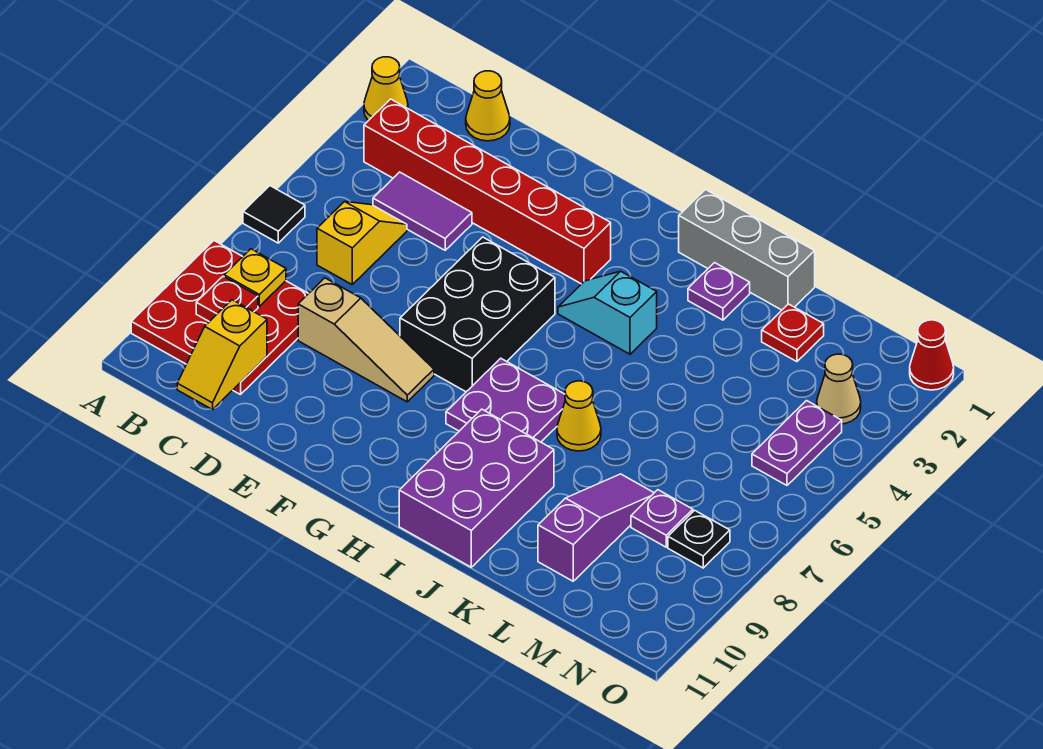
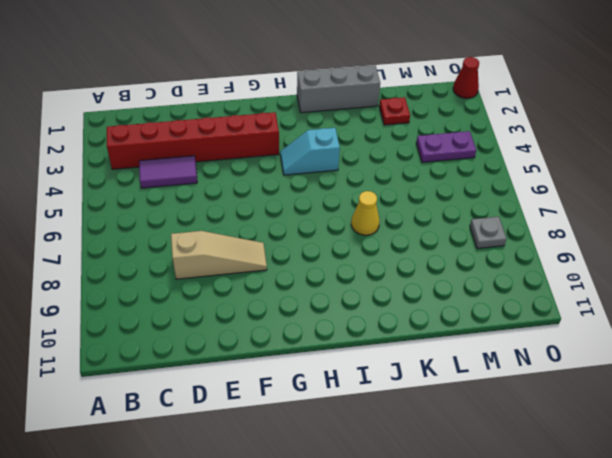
purple plate M4:N4 level 1 -> purple plate N4:N5 level 1
grey plate N8 level 1 -> black plate N8 level 1
none -> yellow cone A2 level 1
none -> black tile A6 level 1
none -> red plate A8:C10 level 1

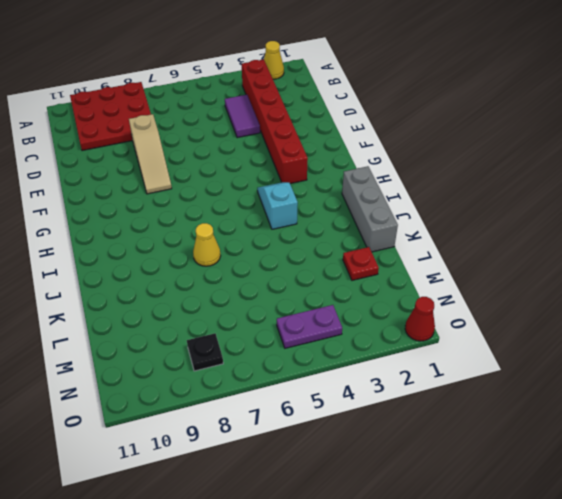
none -> black tile A6 level 1
none -> yellow cone C1 level 1
none -> yellow slope C5:C6 level 1 top 6

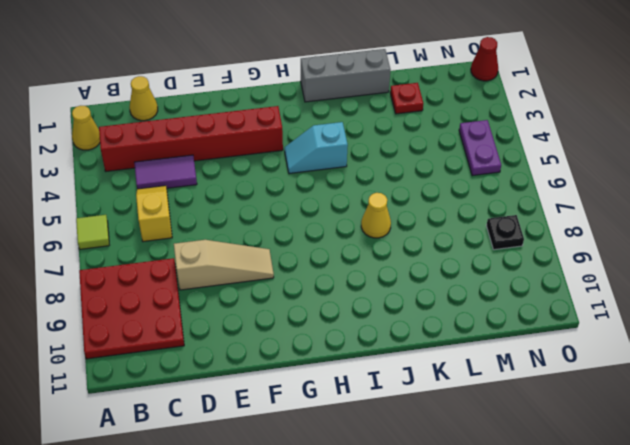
lime tile A6 level 1 -> black tile A6 level 1
none -> black brick F5:G7 level 1
none -> purple plate H7:I8 level 1
none -> purple brick I9:J11 level 1

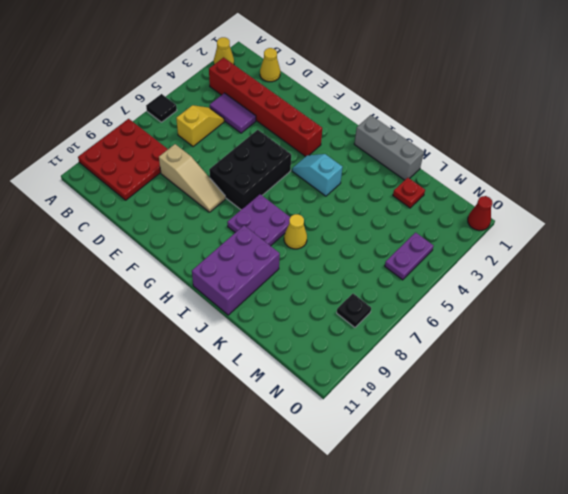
none -> purple plate J2 level 1
none -> purple slope L8:L10 level 1 top 10
none -> purple plate M8 level 1

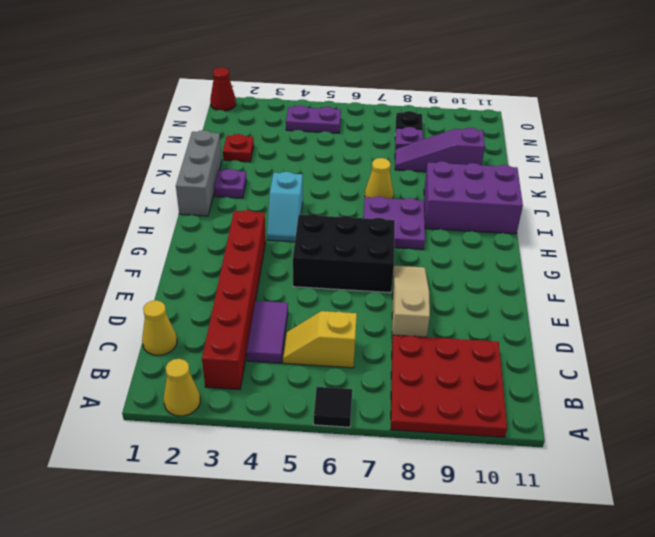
none -> tan cone N3 level 1
none -> yellow plate B8 level 2
none -> red plate B9 level 2

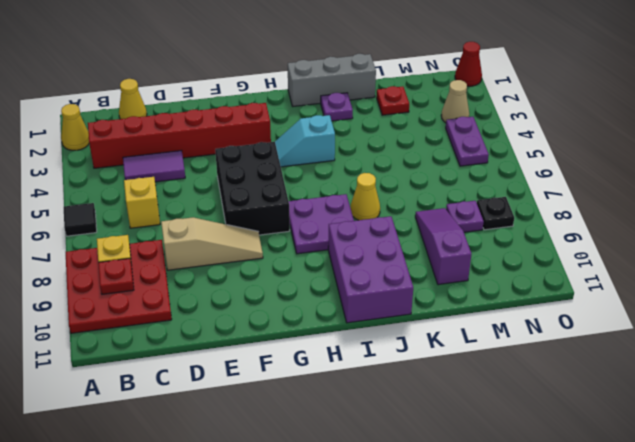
none -> yellow slope C10:C11 level 2 top 10

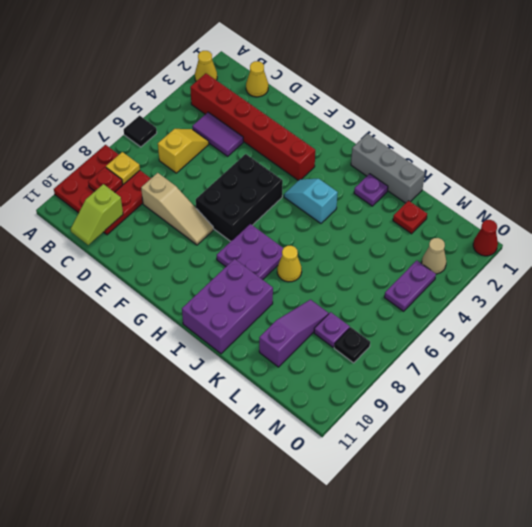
lime slope C10:C11 level 2 top 10 -> yellow slope C10:C11 level 2 top 10

